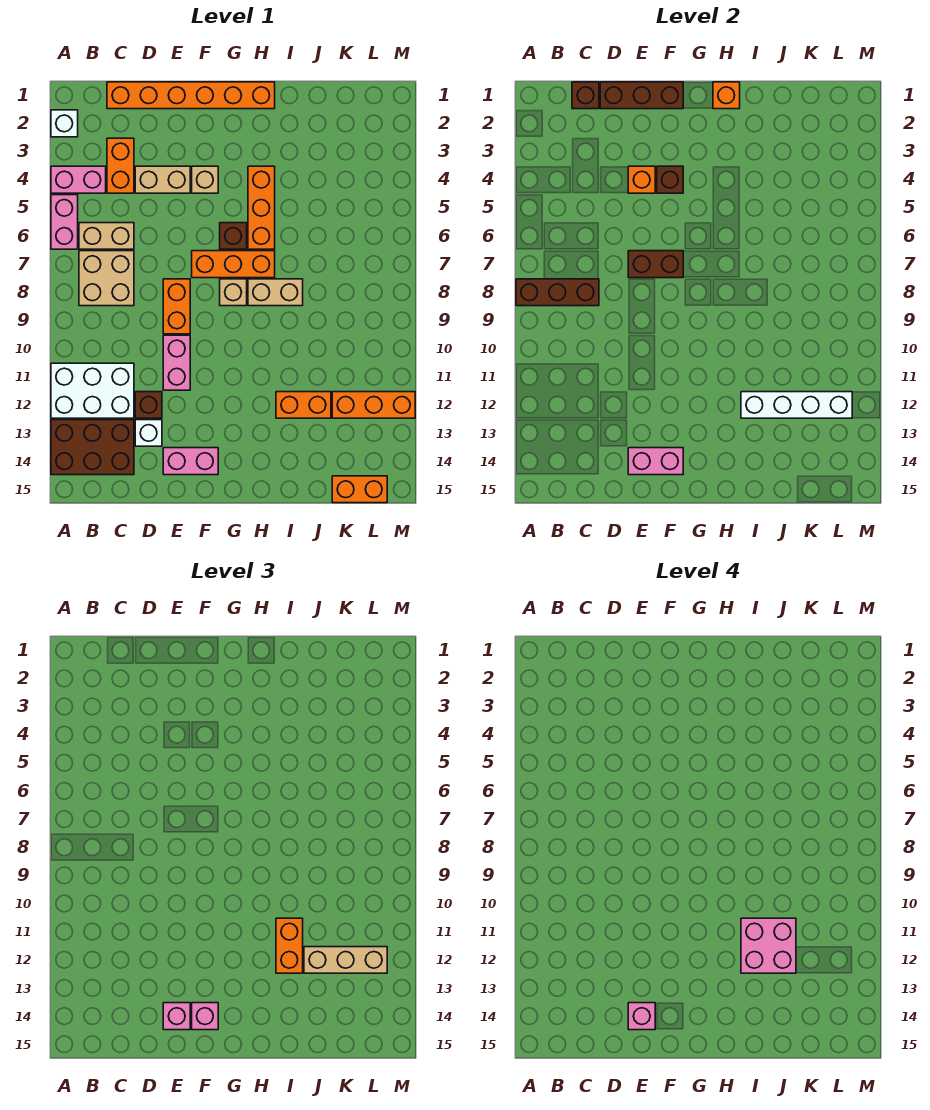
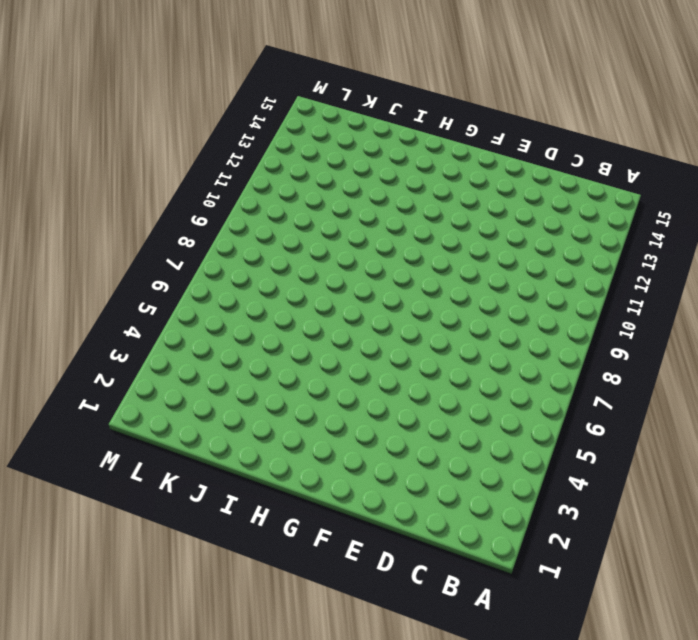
none -> white brick A2 level 1
none -> pink brick A4:B4 level 1
none -> pink brick A5:A6 level 1
none -> white brick A11:C12 level 1

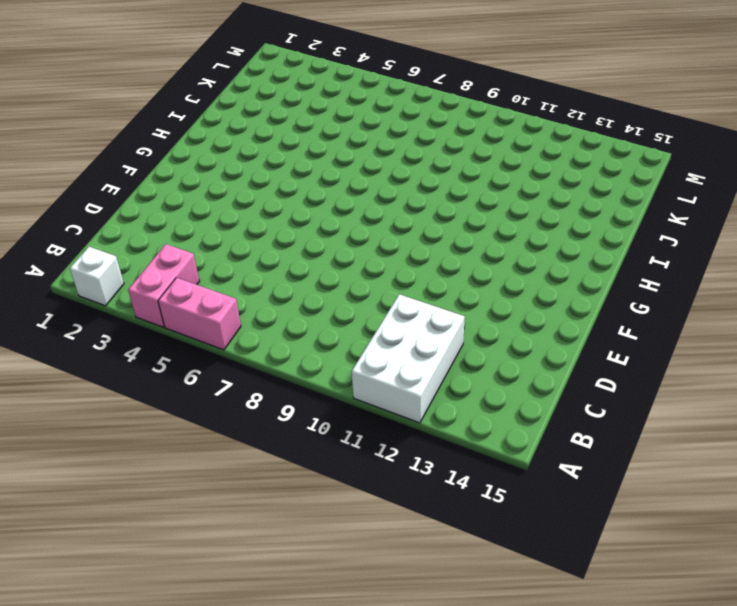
none -> brown brick A13:C14 level 1
none -> tan brick B6:C6 level 1
none -> tan brick B7:C8 level 1
none -> orange brick C1:H1 level 1

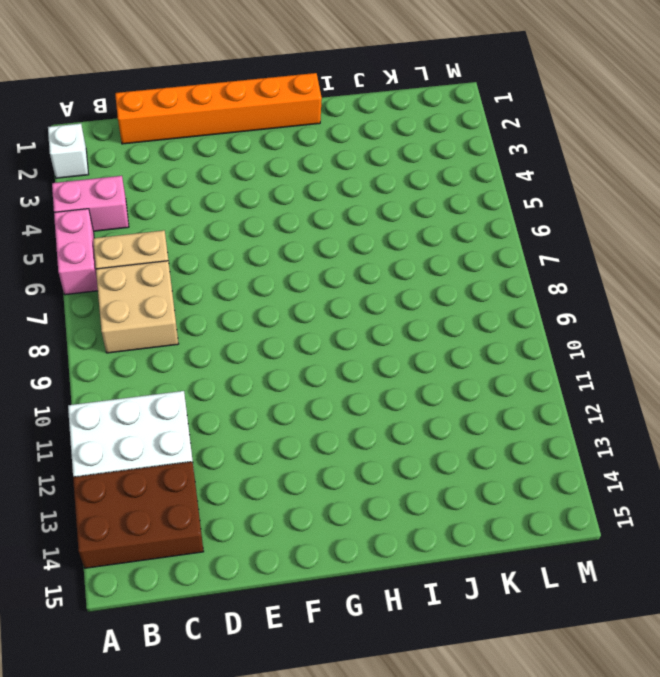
none -> orange brick C3:C4 level 1
none -> tan brick D4:E4 level 1
none -> brown brick D12 level 1
none -> white brick D13 level 1

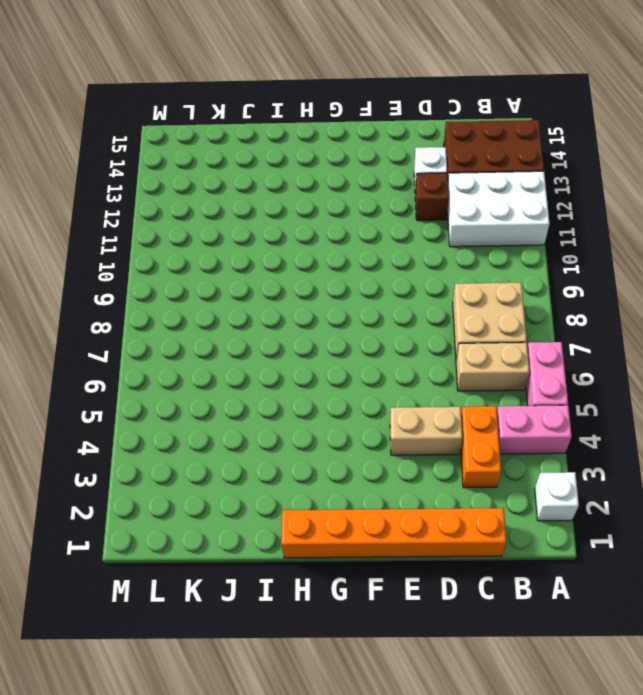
none -> orange brick E8:E9 level 1
none -> pink brick E10:E11 level 1
none -> pink brick E14:F14 level 1
none -> tan brick F4 level 1

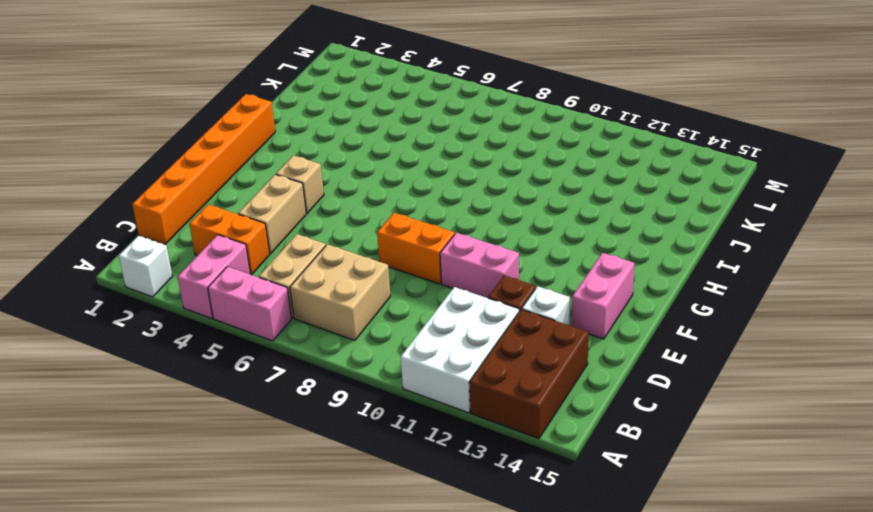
none -> orange brick F7:H7 level 1
none -> brown brick G6 level 1
none -> tan brick G8 level 1
none -> orange brick H4:H6 level 1

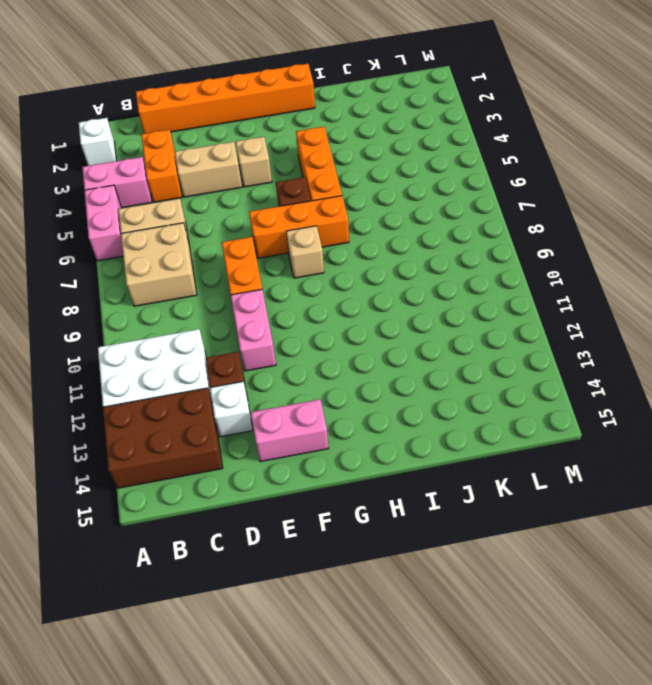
none -> tan brick H8:I8 level 1
none -> orange brick I12:J12 level 1
none -> orange brick K12:M12 level 1
none -> orange brick K15:L15 level 1

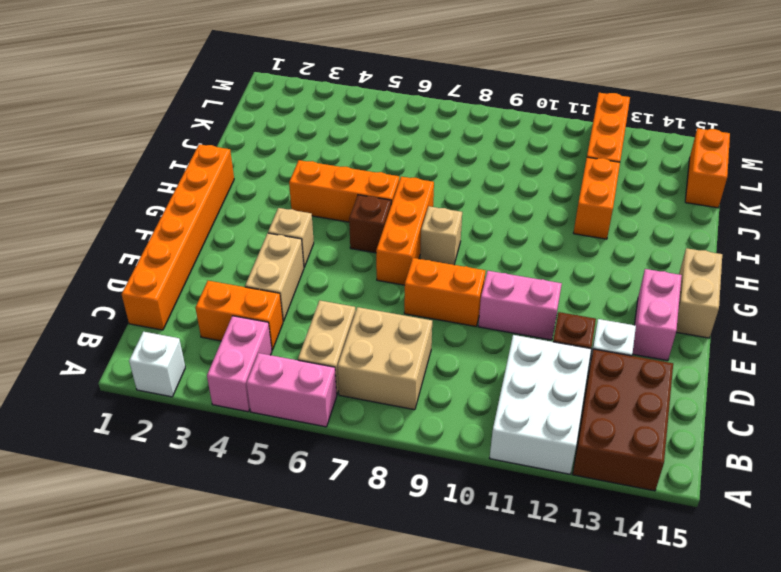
tan brick F15:G15 level 1 -> tan brick H8:I8 level 1
none -> brown brick A8:C8 level 2
none -> brown brick C1 level 2
none -> brown brick D1:F1 level 2
none -> orange brick E4 level 2

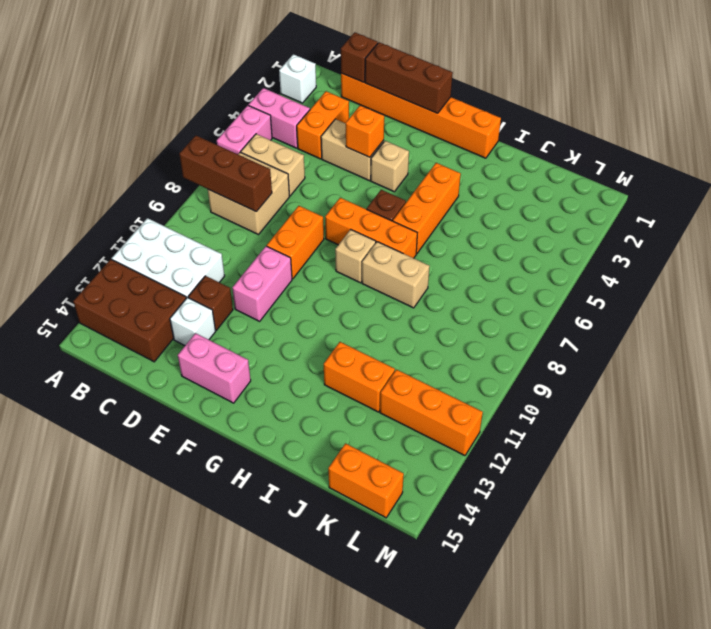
none -> brown brick E7:F7 level 2
none -> pink brick E14:F14 level 2
none -> brown brick F4 level 2
none -> orange brick H1 level 2

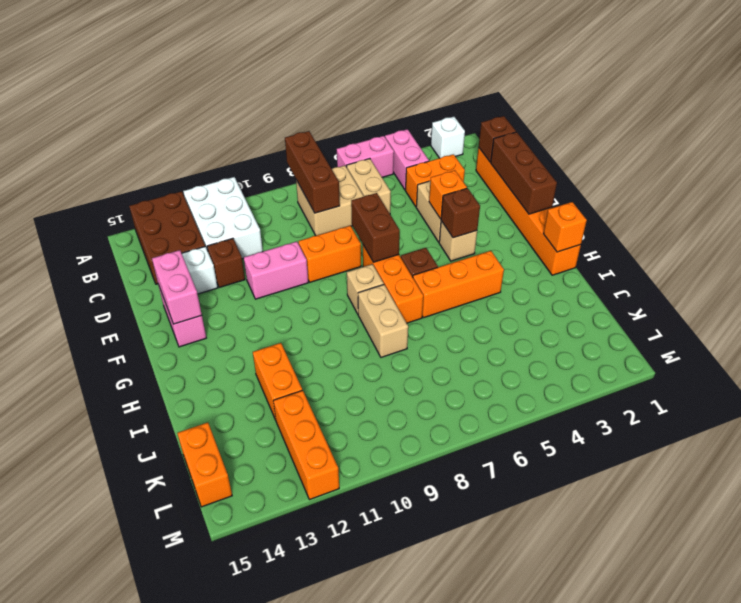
none -> white brick I12:L12 level 2
none -> pink brick E14 level 3
none -> pink brick F14 level 3
none -> orange brick I11:I12 level 3

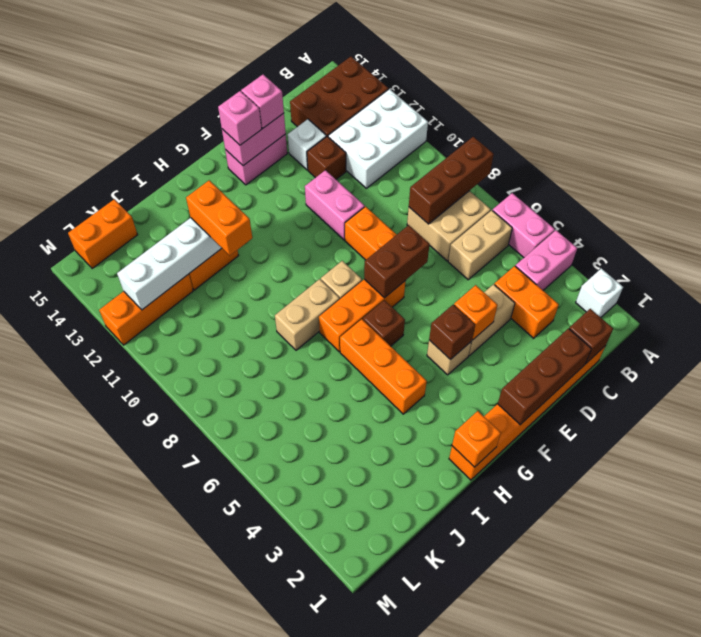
none -> tan brick J12:L12 level 3
none -> pink brick E14 level 4
none -> pink brick I11:J12 level 4

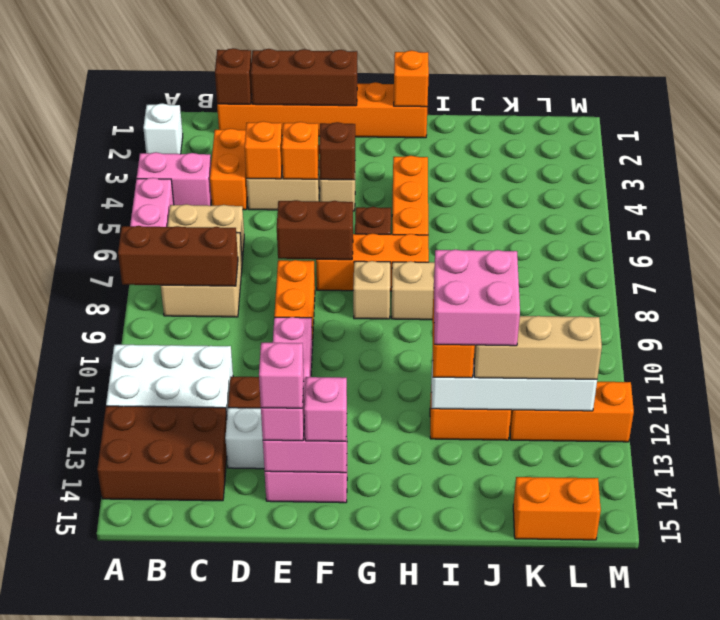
orange brick D4 level 2 -> none

